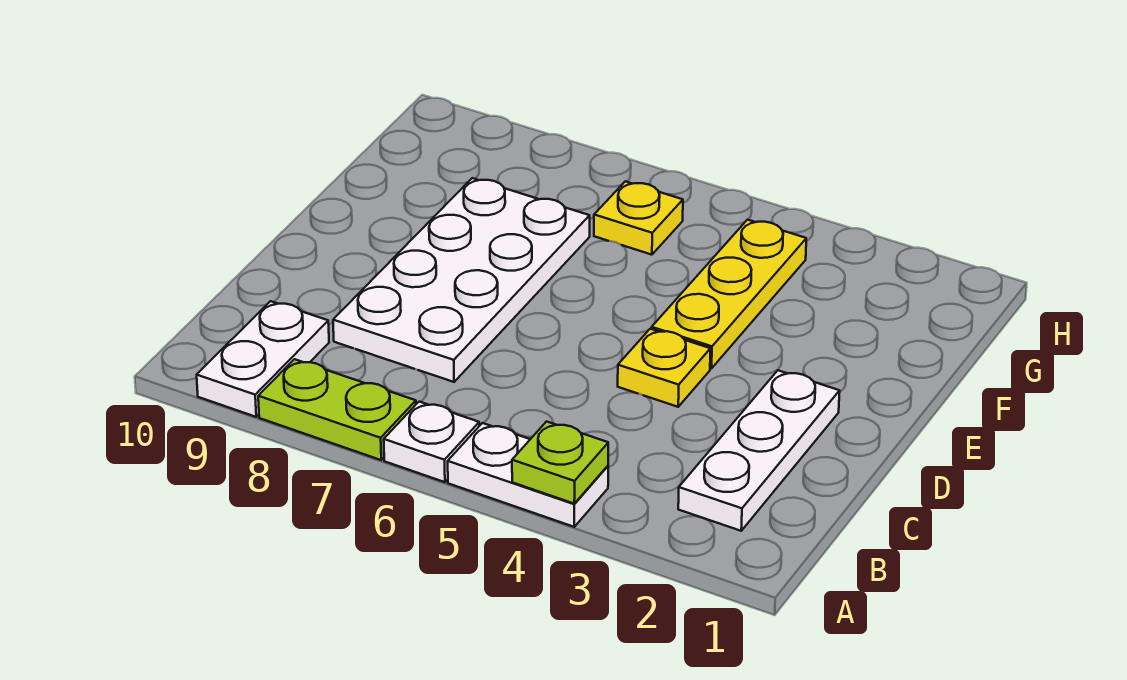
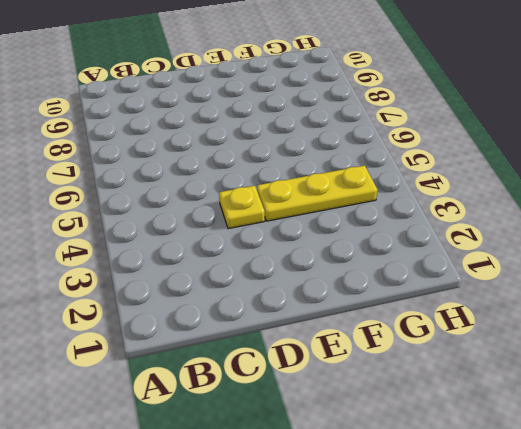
none -> white plate A4:A5 level 1
none -> white plate A6 level 1

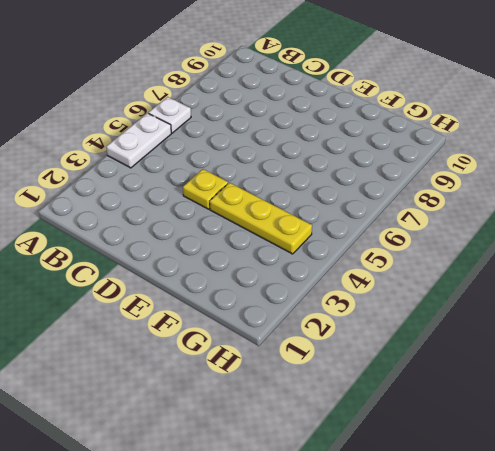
none -> lime plate A7:A8 level 1
none -> white plate A9:B9 level 1

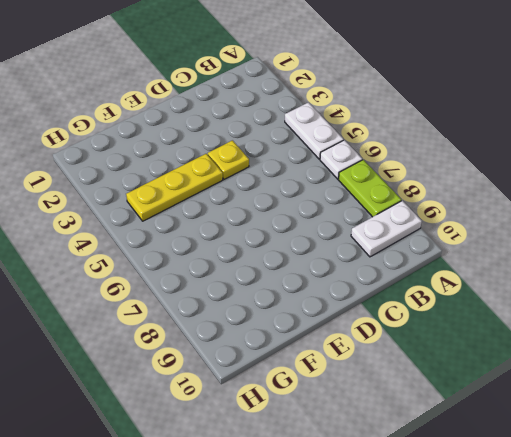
none -> white plate B2:D2 level 1
none -> white plate C7:F8 level 1

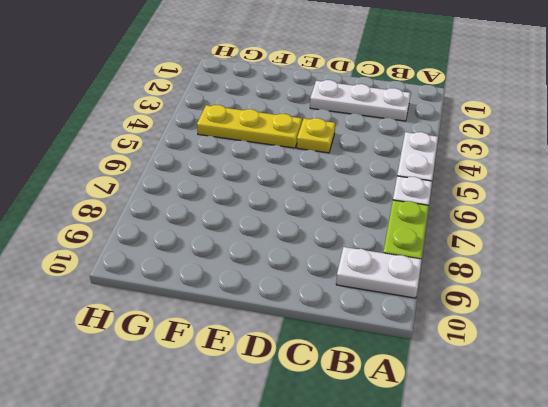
none -> white plate C7:F8 level 1
none -> yellow plate G6 level 1

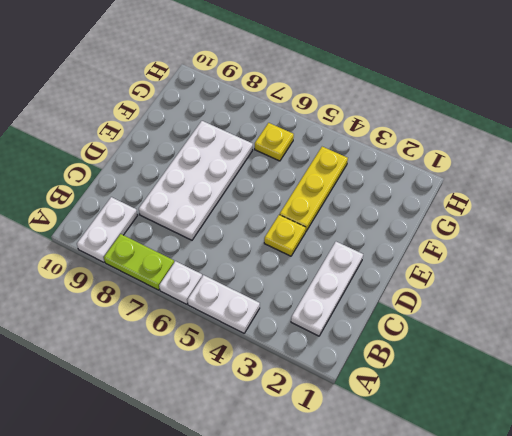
none -> lime plate A4 level 2

